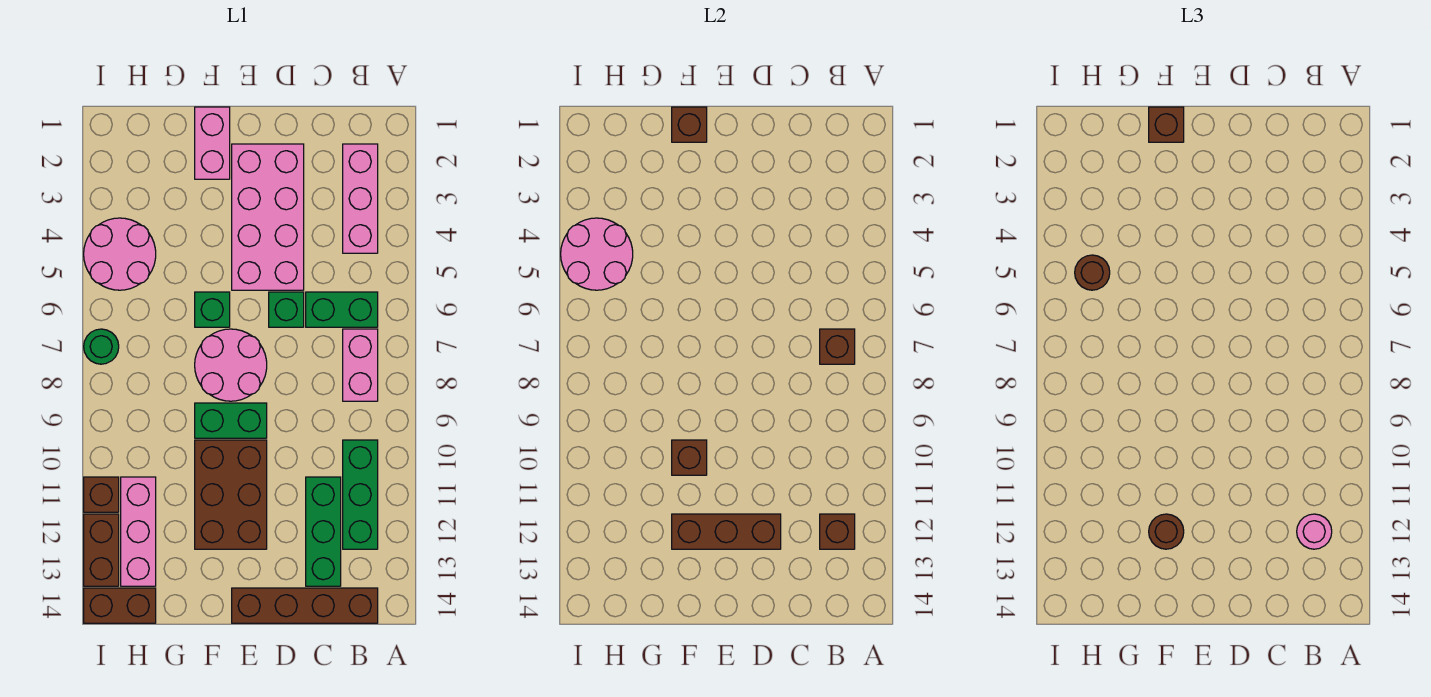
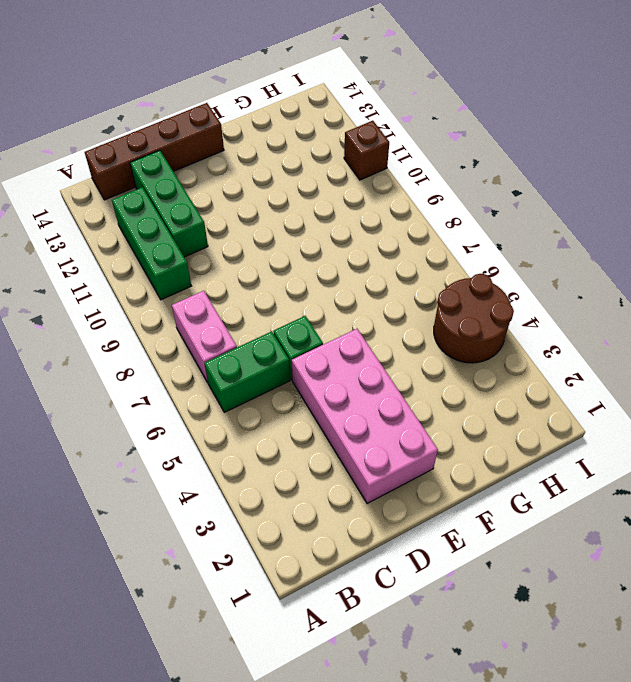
brown round brick H4:I5 level 1 -> pink round brick H4:I5 level 1
none -> pink brick B2:B4 level 1
none -> pink round brick E7:F8 level 1
none -> green brick E9:F9 level 1

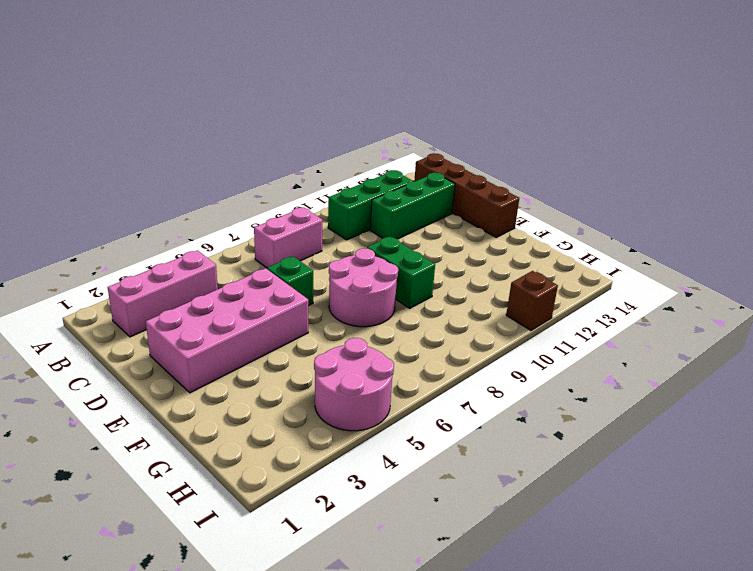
none -> green brick B6:C6 level 1
none -> brown brick E10:F12 level 1
none -> pink brick F1:F2 level 1

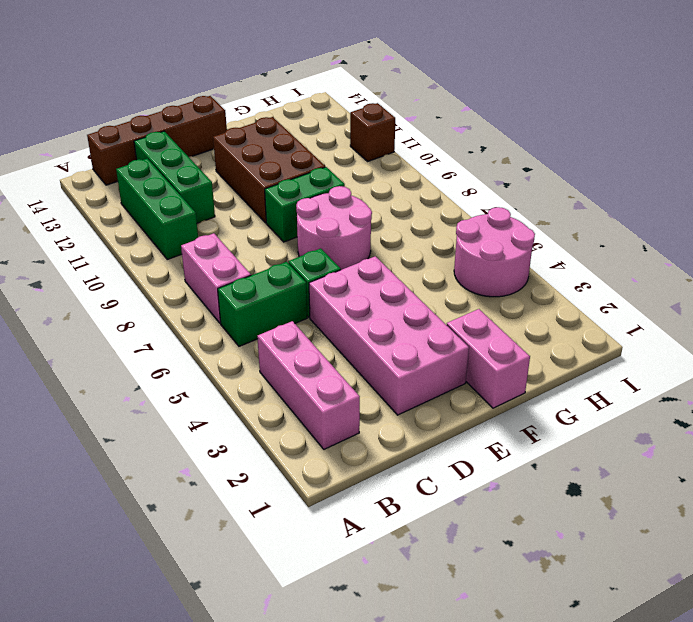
none -> green brick F6 level 1
none -> pink brick H11:H13 level 1
none -> brown brick H14:I14 level 1

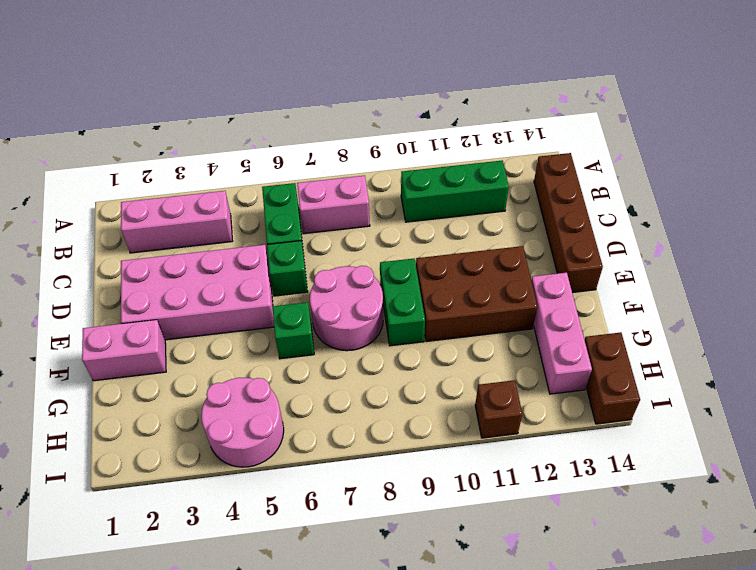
pink brick F13:H13 level 1 -> pink brick H11:H13 level 1
none -> green brick C11:C13 level 1
none -> green round brick I7 level 1
none -> brown brick I12:I13 level 1

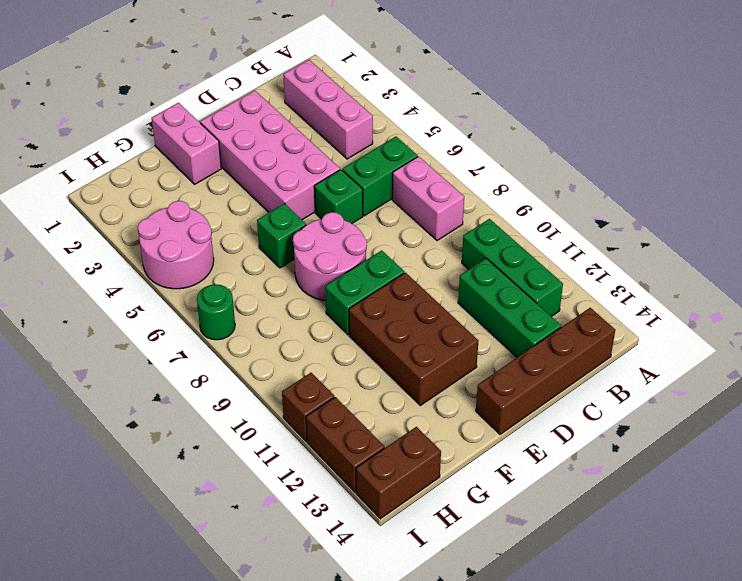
none -> pink brick H11:H13 level 1
none -> brown brick B7 level 2
none -> brown brick B12 level 2

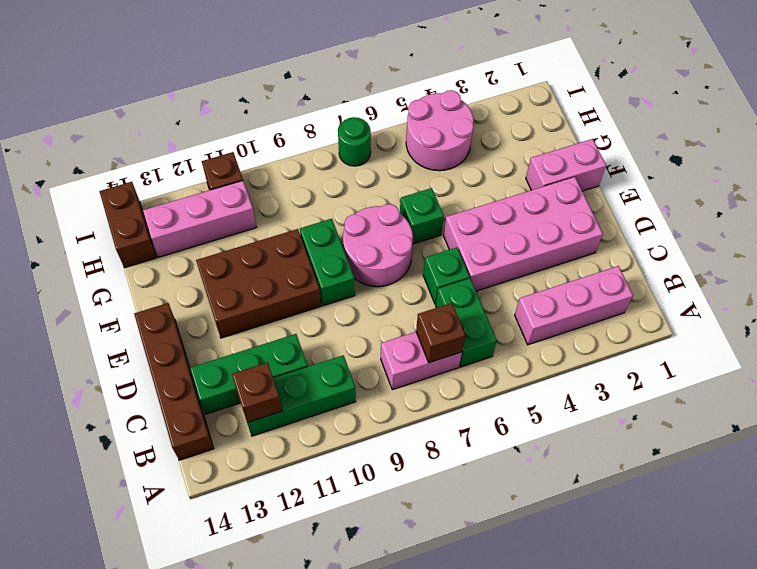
none -> brown brick I12:I13 level 1
none -> brown brick D12:F12 level 2
none -> brown brick F1 level 2

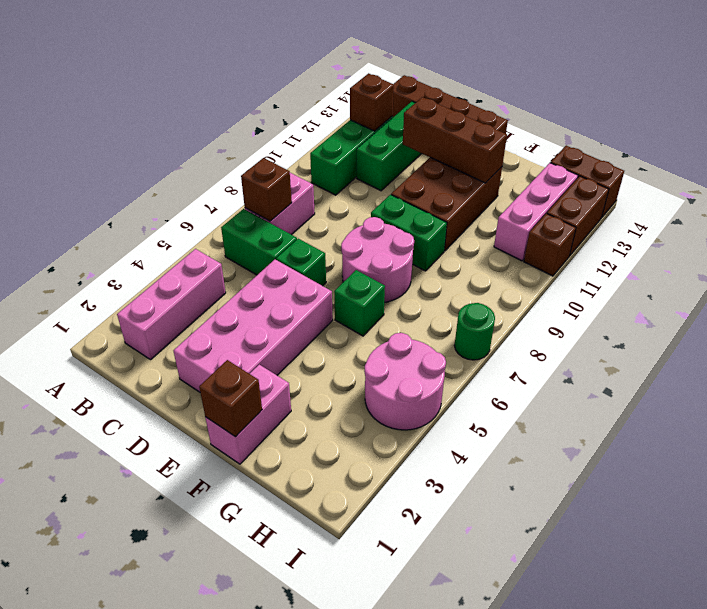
none -> brown brick F10 level 2
none -> pink round brick H4:I5 level 2
none -> pink round brick B12 level 3

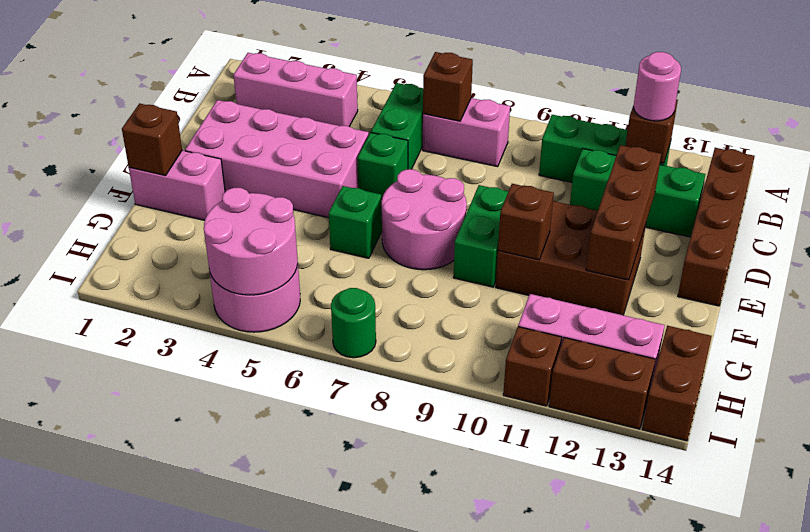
none -> brown brick F1 level 3
none -> brown round brick F12 level 3
none -> brown round brick H5 level 3

